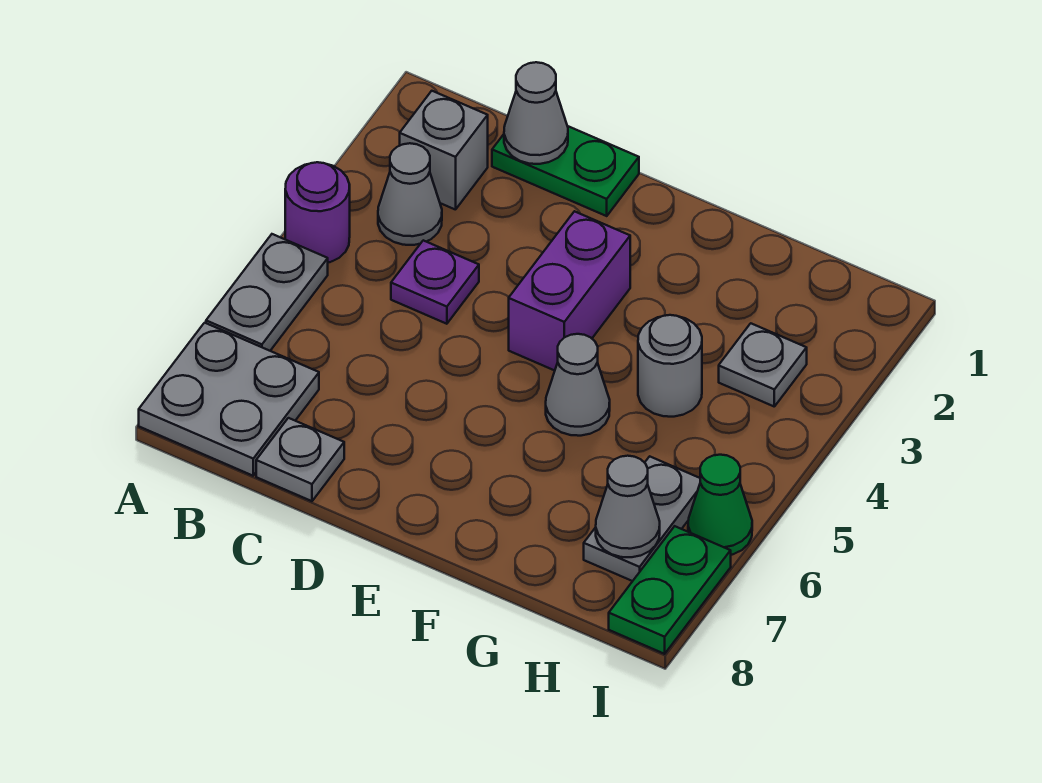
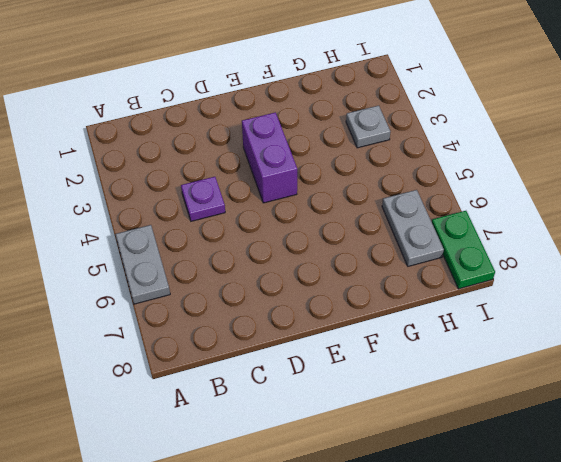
none -> purple round brick A4 level 1
none -> grey plate A7:B8 level 1
none -> grey brick B2 level 1

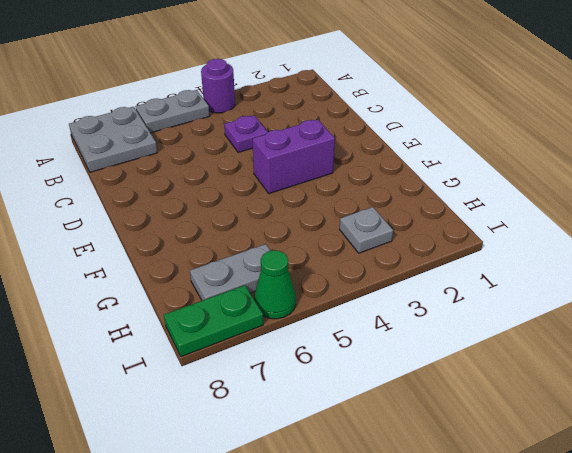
none -> grey brick B2 level 1
none -> grey cone B3 level 1
none -> green plate C1:D1 level 1

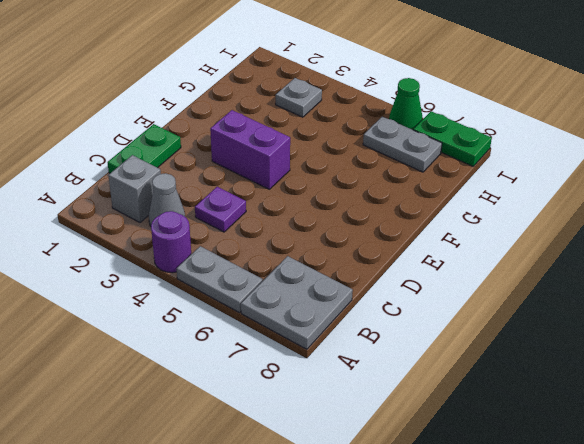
none -> grey plate C8 level 1
none -> grey cone F5 level 1
none -> grey round brick G4 level 1

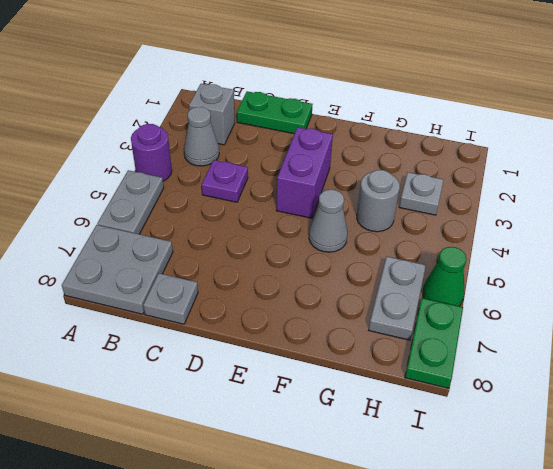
none -> grey cone C1 level 2
none -> grey cone H7 level 2

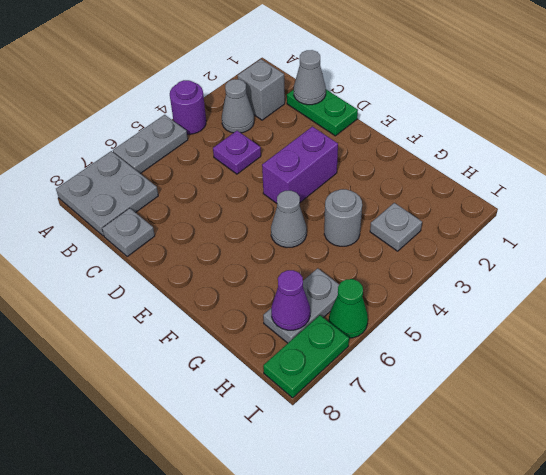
purple cone H7 level 2 -> grey cone H7 level 2

